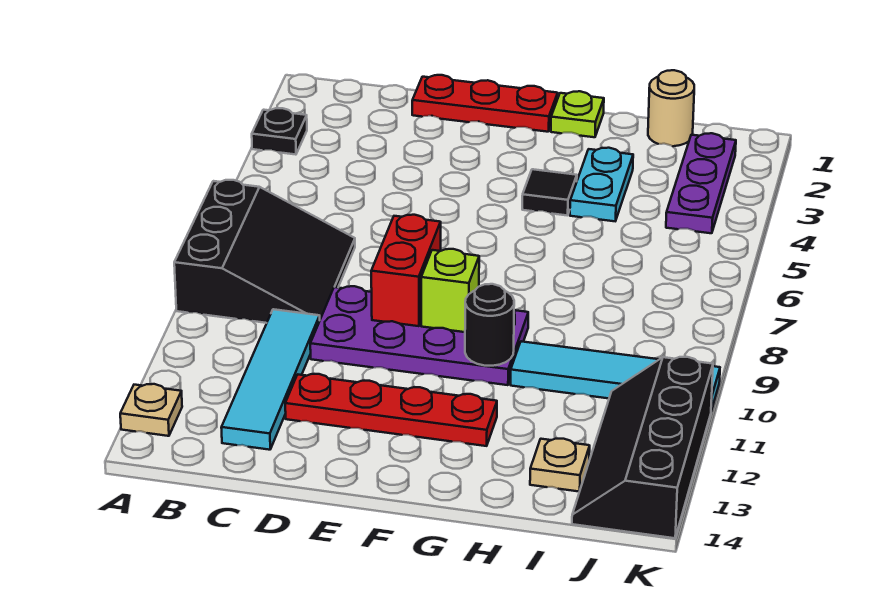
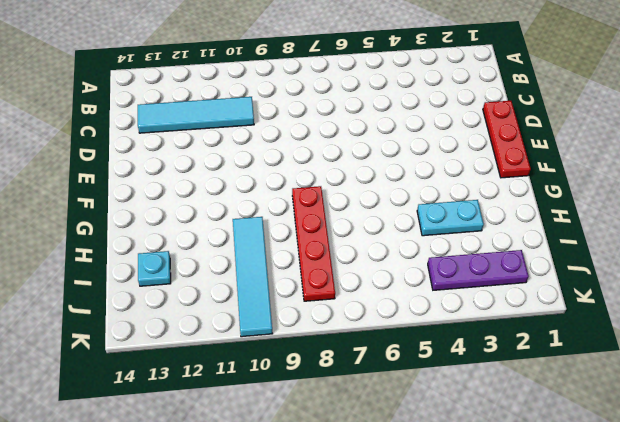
red plate G8:J8 level 1 -> red plate D12:G12 level 1
cyan plate I13 level 1 -> tan plate I13 level 1
none -> black plate A3 level 1
none -> black slope A7:C9 level 1 top A
none -> tan plate A13 level 1

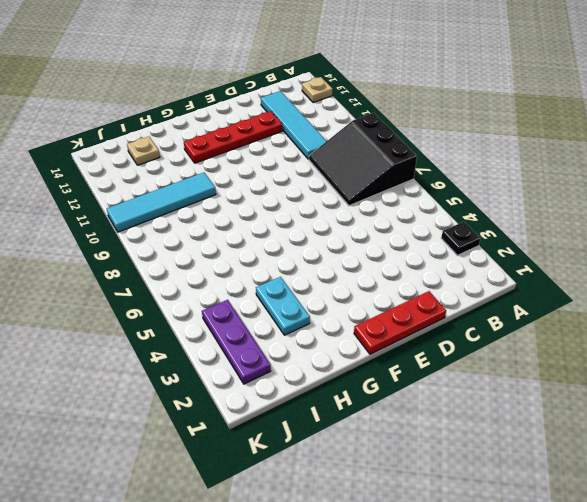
none -> purple plate D9:G10 level 1
none -> lime plate G1 level 1
none -> black tile G4 level 1

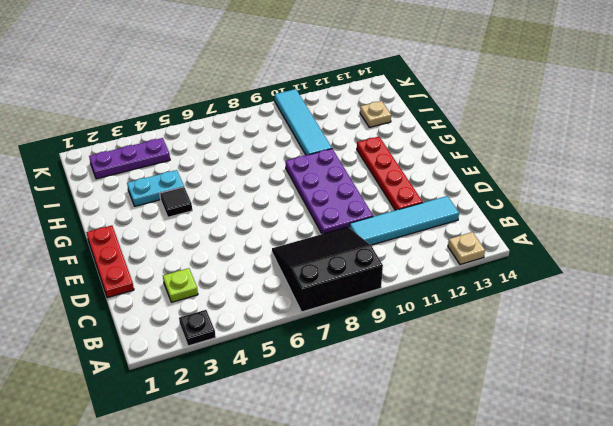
lime plate C3 level 1 -> lime plate G1 level 1
none -> tan round brick I1 level 1
none -> black slope J11:K14 level 1 top K
none -> red brick E8:E9 level 2

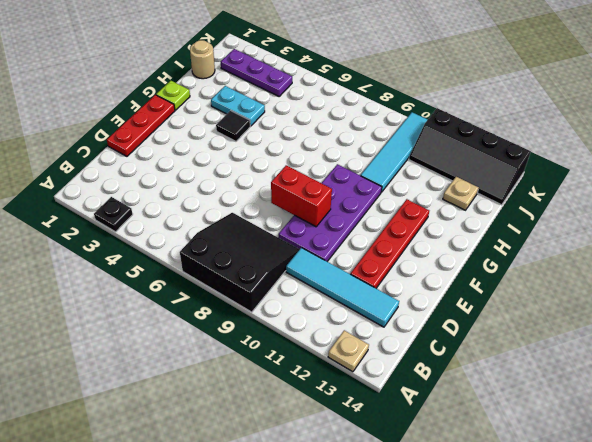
none -> lime brick F9 level 2
none -> black round brick G10 level 2

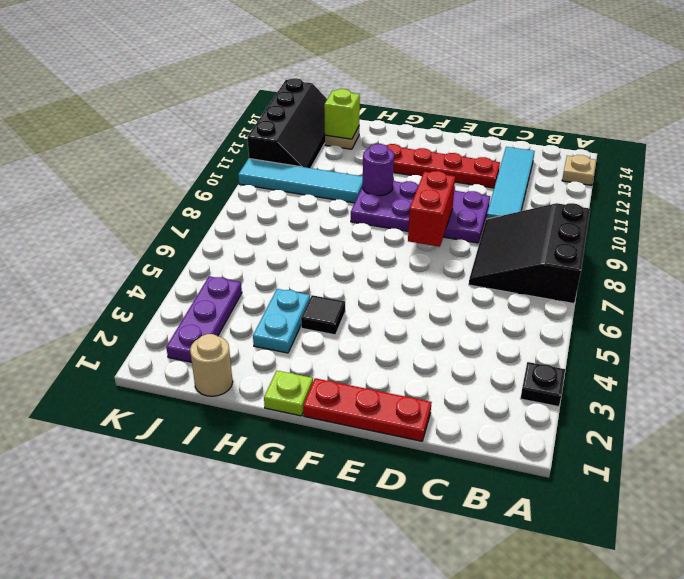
purple round brick G10 level 2 -> black round brick G10 level 2
lime brick I13 level 2 -> lime brick F9 level 2

